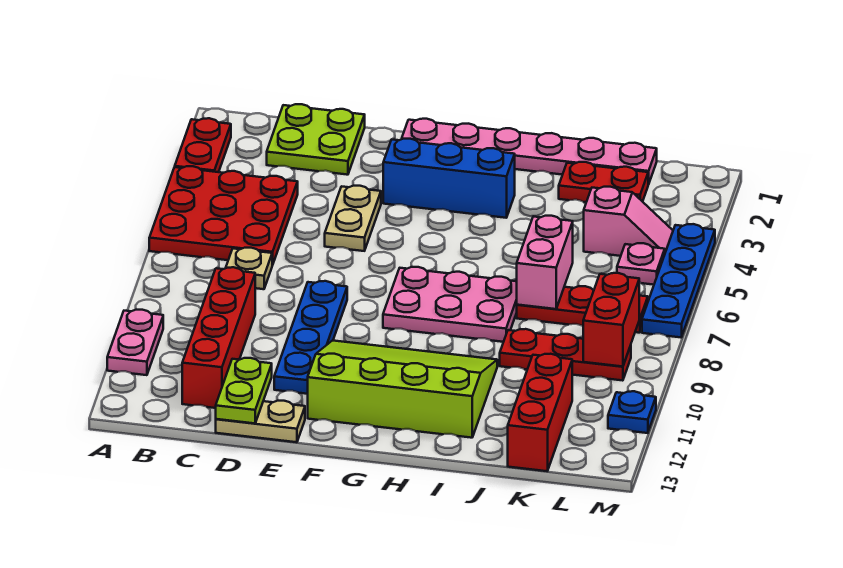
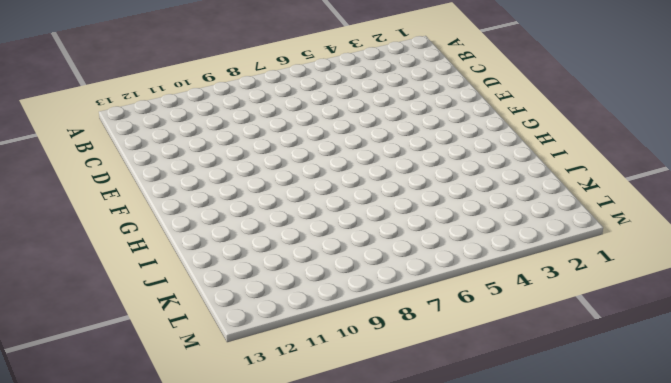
none -> red plate A2:A3 level 1
none -> red plate A4:C6 level 1
none -> pink plate A10:A11 level 1

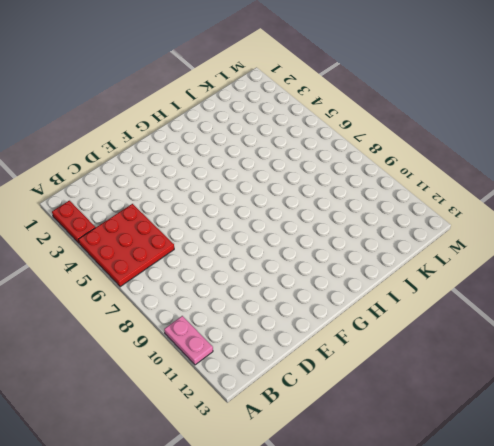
none -> lime plate C1:D2 level 1
none -> tan plate C7 level 1
none -> red brick C9:C12 level 1

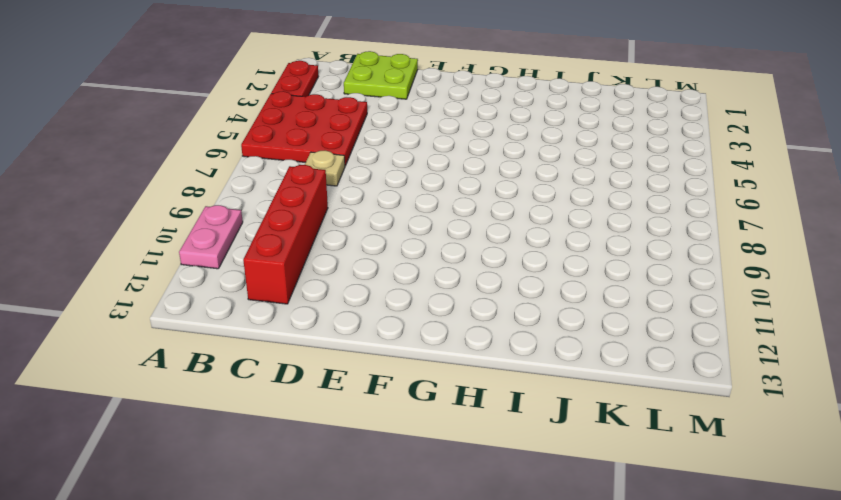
none -> tan plate D13:E13 level 1
none -> tan plate E4:E5 level 1
none -> blue plate E8:E11 level 1

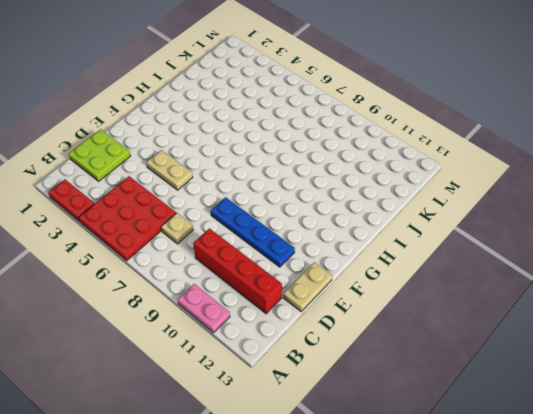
none -> pink plate F1:K1 level 1
none -> blue brick F3:H3 level 1
none -> lime slope F10:I12 level 1 top 12

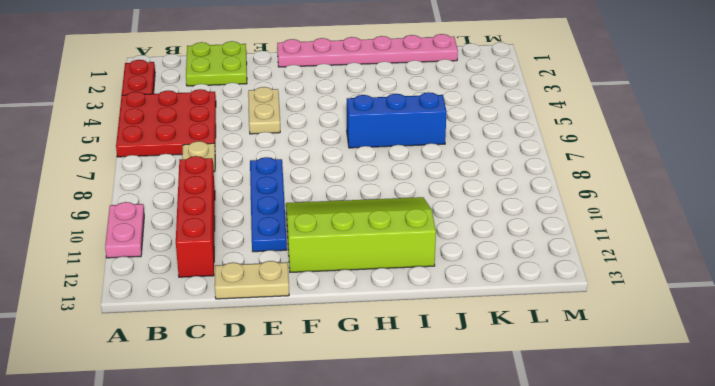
blue brick H6:J6 level 1 -> blue brick F3:H3 level 1
none -> pink plate G7:I8 level 1
none -> red plate J2:K2 level 1
none -> red plate J7:L7 level 1

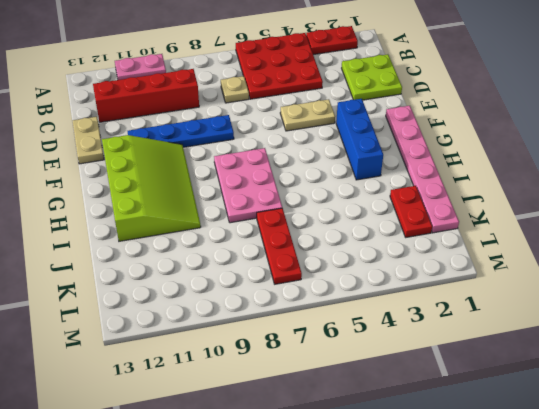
none -> red plate J9:L9 level 1
none -> pink slope K4:L4 level 1 top K
none -> red brick K11:K13 level 1

